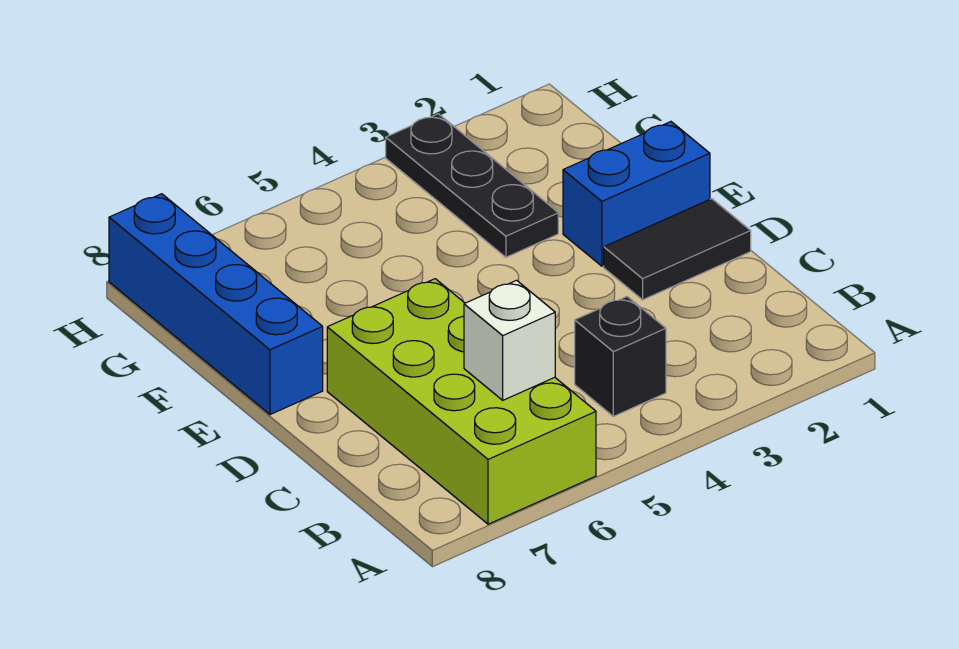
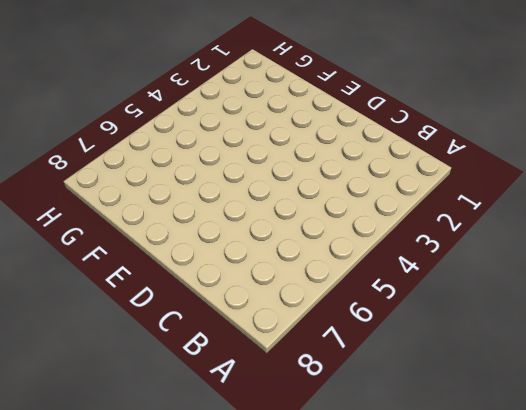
none -> lime brick A6:D7 level 1
none -> black brick B4 level 1

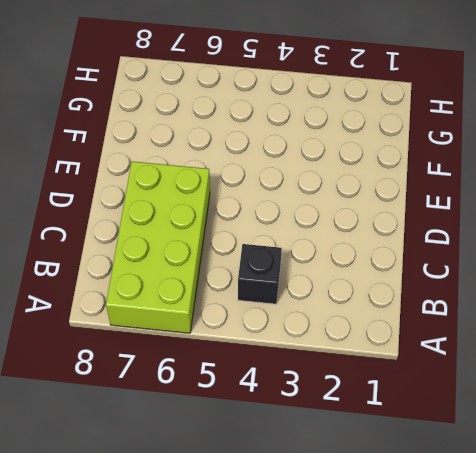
none -> black tile D1:D2 level 1
none -> blue brick E1:E2 level 1

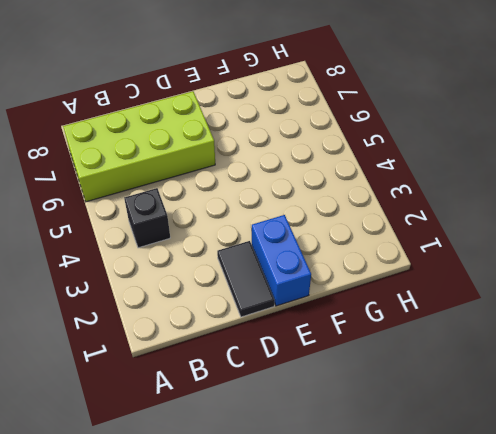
none -> blue brick E8:H8 level 1
none -> black plate F3:H3 level 1

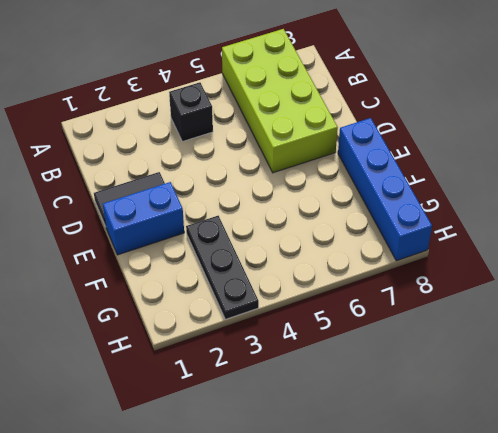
none -> white brick B6 level 2

